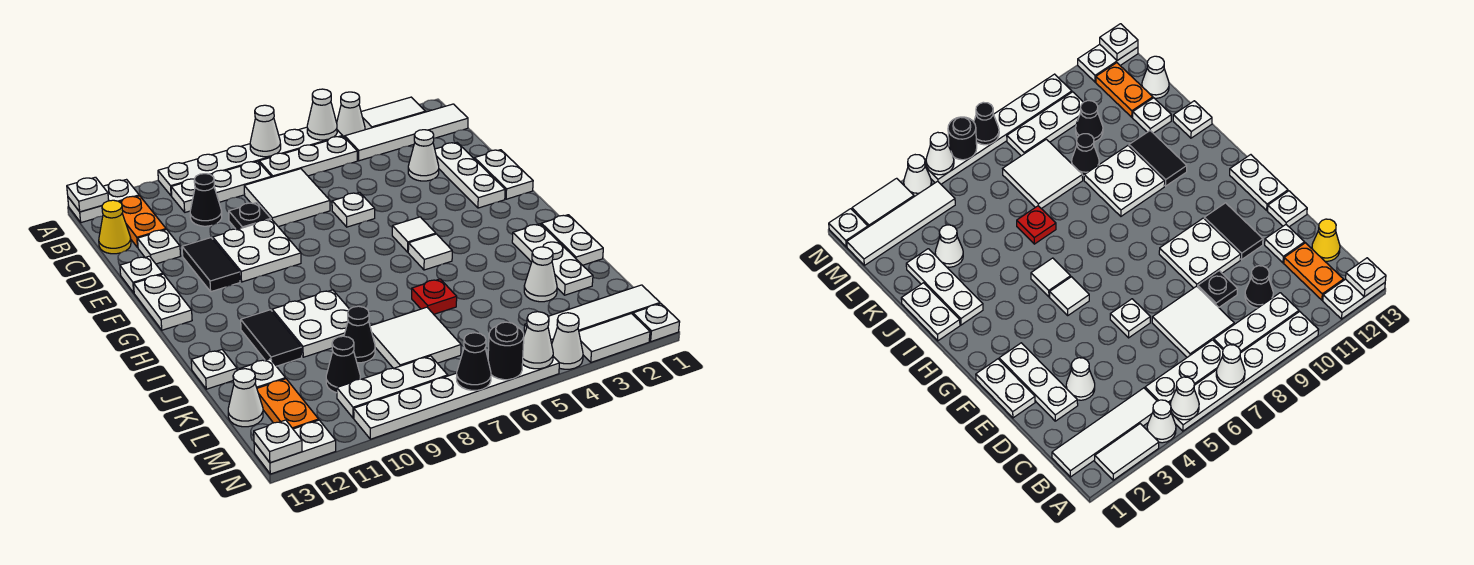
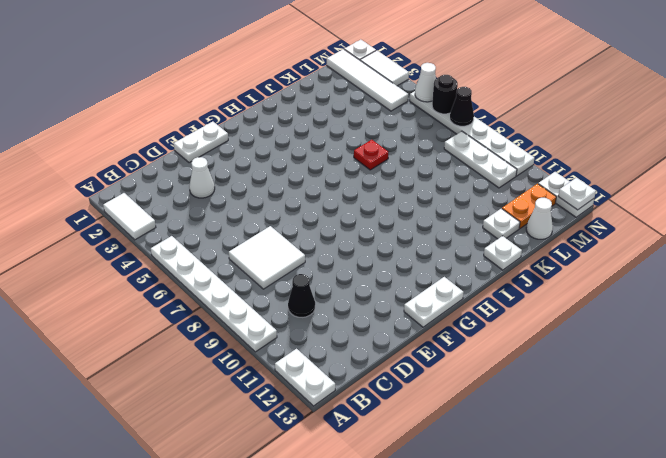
none -> white cone A4 level 1
none -> white tile B1:B4 level 1
none -> white plate B5:B7 level 1
none -> white plate B8:B10 level 1

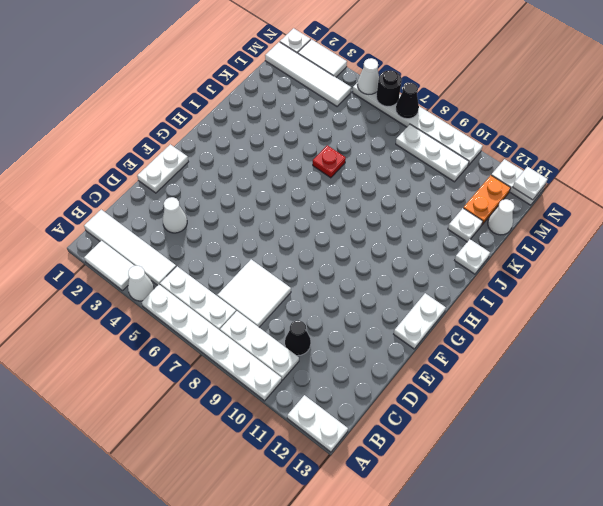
none -> orange plate B12:C12 level 1
none -> yellow cone C13 level 1
none -> white plate D2:F2 level 1
none -> black plate D9 level 1

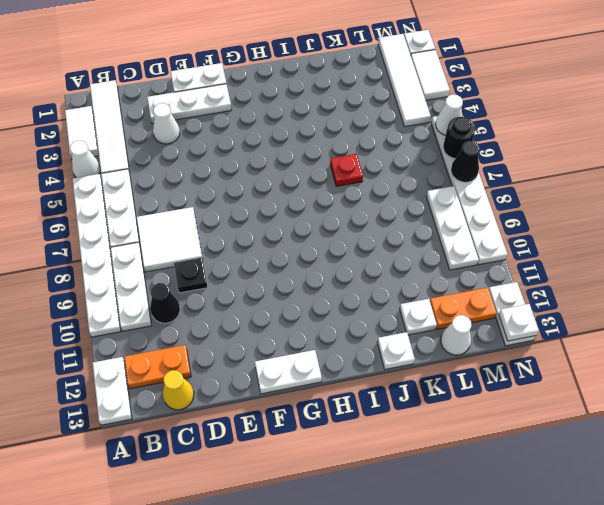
none -> white plate D12 level 1
none -> white plate E6 level 1
none -> white plate E9:F10 level 1
none -> black tile E11:F11 level 1

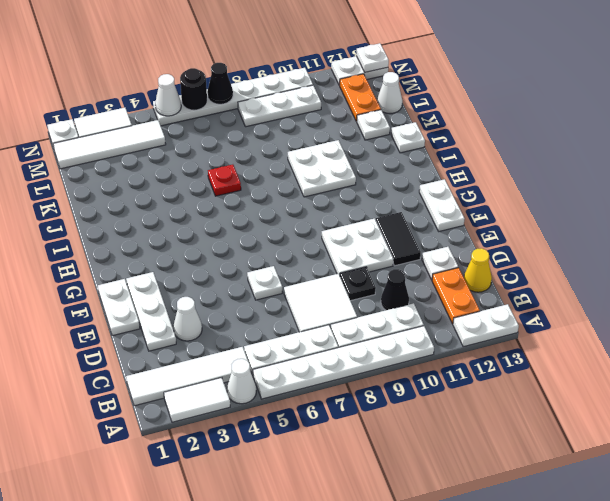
none -> white plate E13 level 1
none -> white tile G5 level 1
none -> white tile H5 level 1
none -> white plate I1:J1 level 1

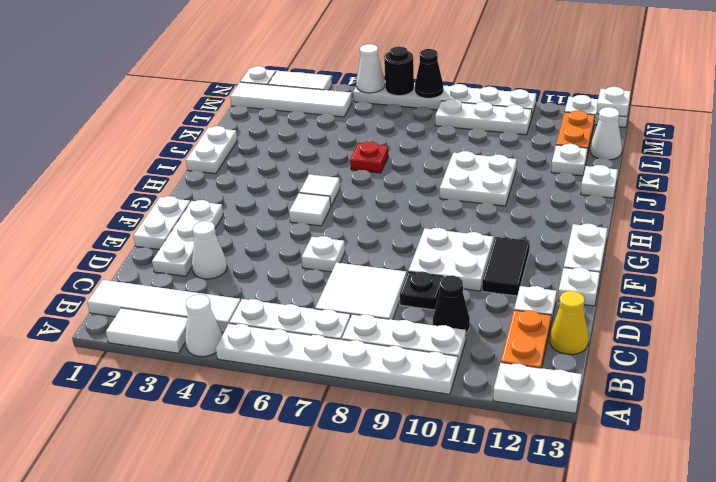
none -> white plate I2:K2 level 1
none -> black tile I11:J11 level 1
none -> white cone K3 level 1
none -> white tile K7:L8 level 1

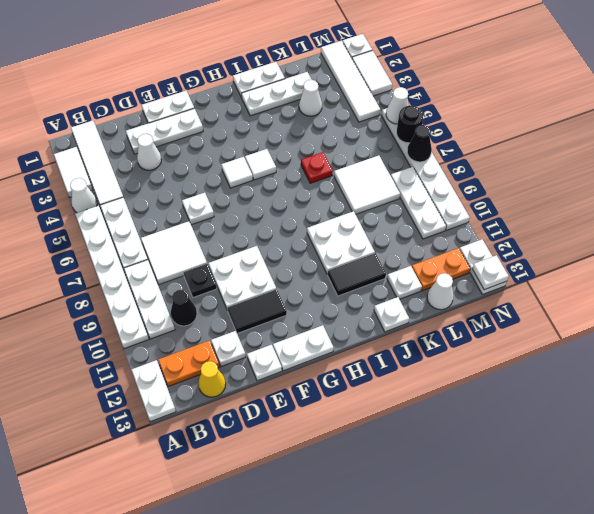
none -> black cone K9 level 1
none -> black cone L10 level 1
none -> white cone N4 level 1
none -> white cone A5 level 2

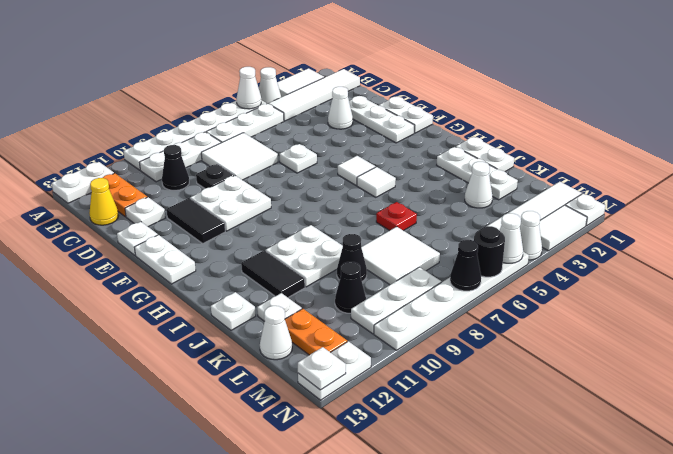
none -> white cone A7 level 2
none -> white plate A13 level 2

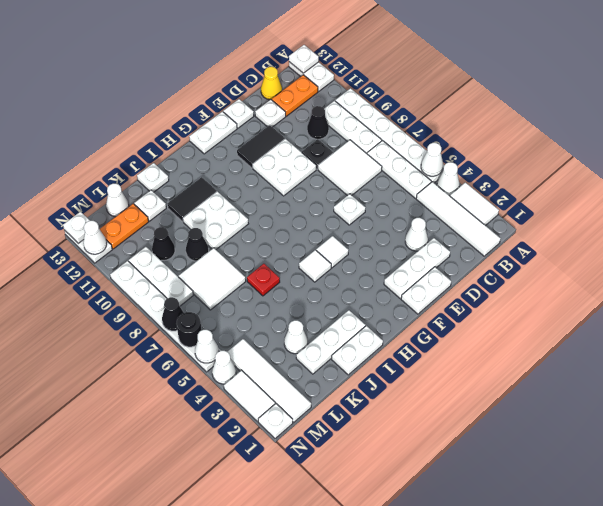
white cone N12 level 2 -> white cone A7 level 2

